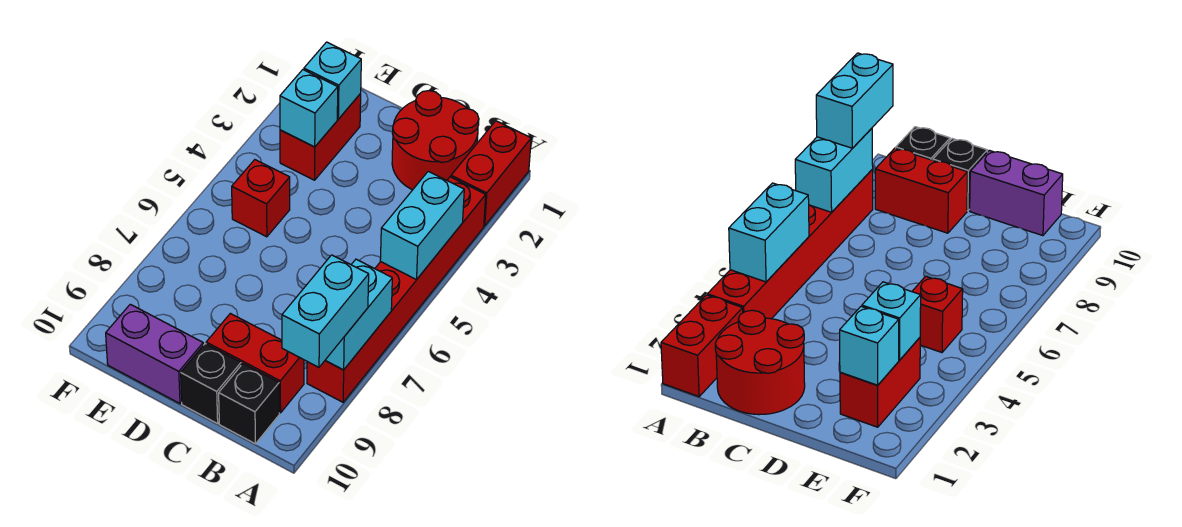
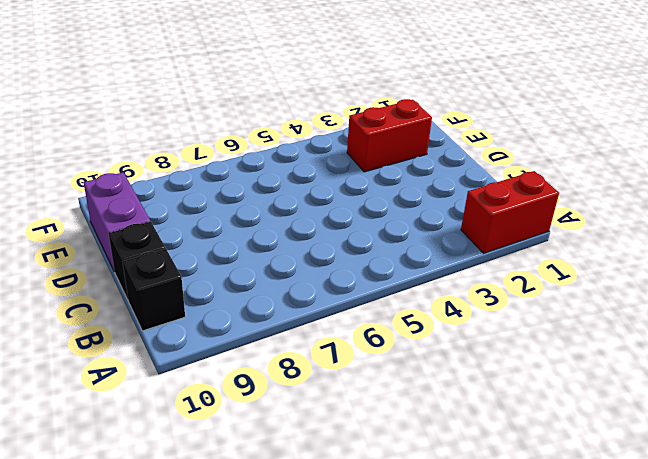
none -> red brick A3:A8 level 1
none -> red round brick B1:C2 level 1
none -> red brick B9:C9 level 1

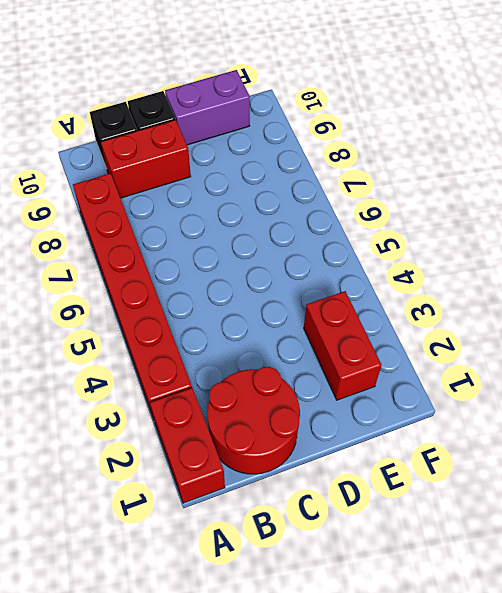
none -> red brick E5 level 1
none -> cyan brick A4:A5 level 2
none -> cyan brick A7:A8 level 2

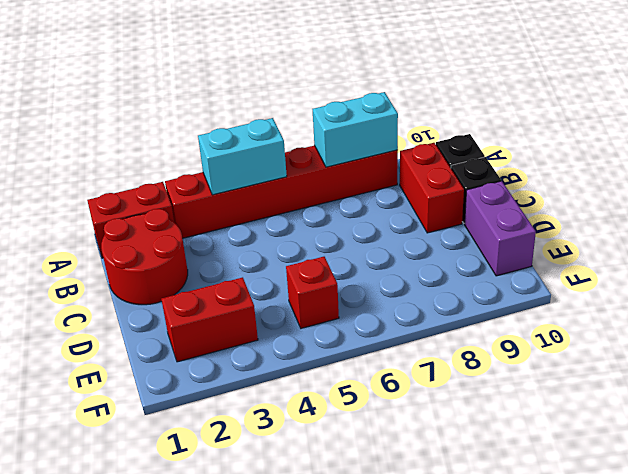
none -> cyan brick E2 level 2
none -> cyan brick E3 level 2
none -> cyan brick A8:A9 level 3

